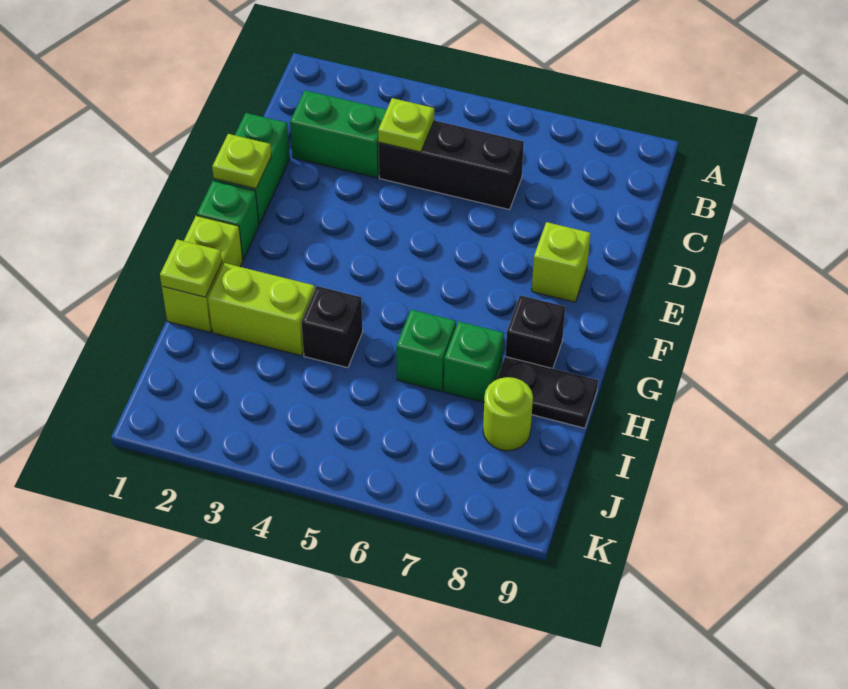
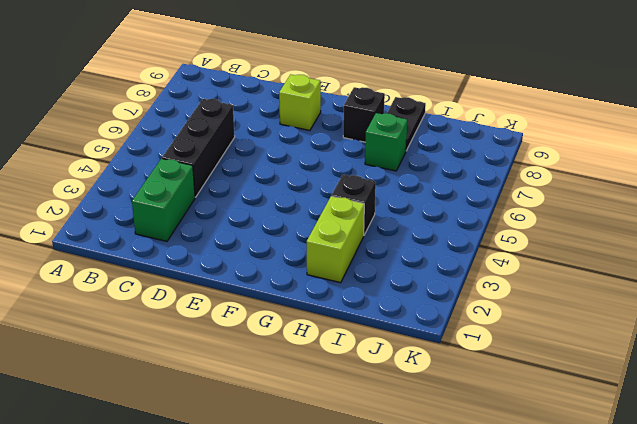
none -> green brick D1:E1 level 1
none -> green brick F1 level 1
none -> lime brick G1:H1 level 1

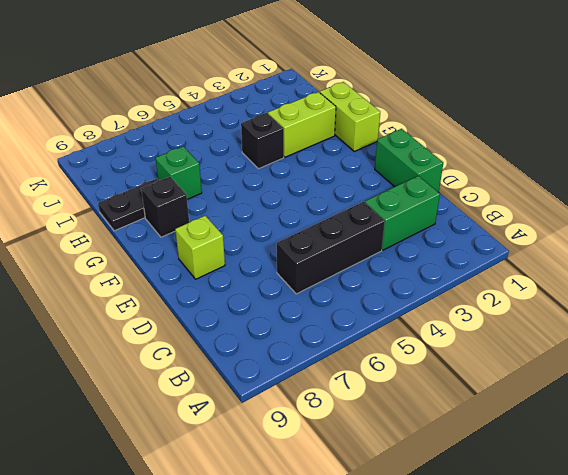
none -> green brick F1 level 1
none -> green brick H6 level 1
none -> lime round brick I8 level 1

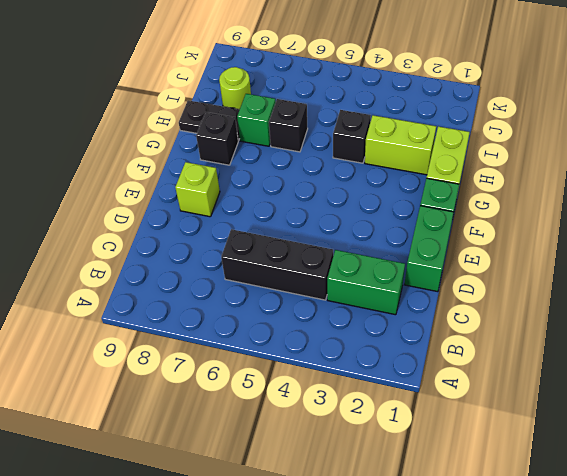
black brick H6 level 1 -> green brick H6 level 1
none -> lime plate C4 level 2
none -> lime plate E1 level 2
none -> lime plate H1 level 2

